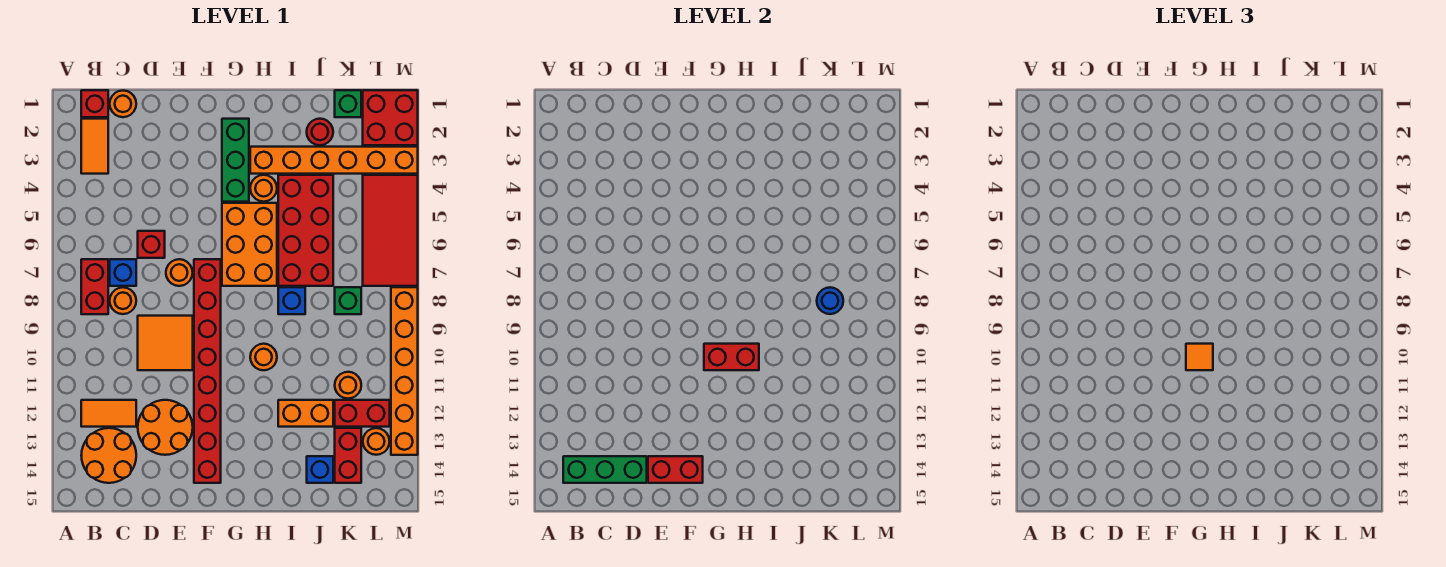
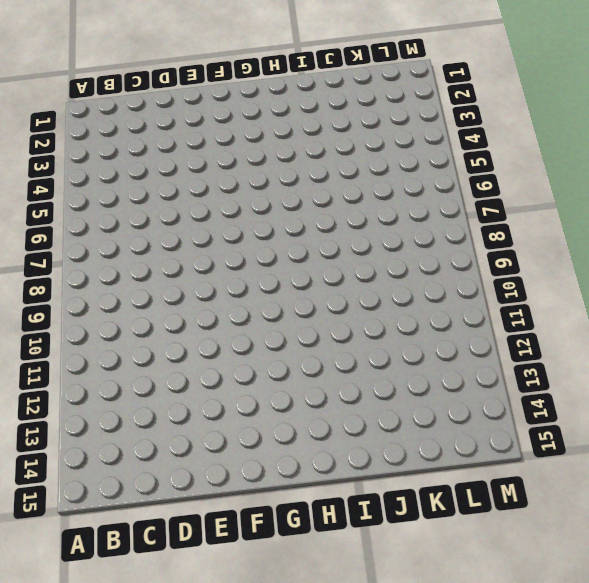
none -> red brick B1 level 1
none -> orange tile B2:B3 level 1
none -> red brick B7:B8 level 1
none -> orange tile B12:C12 level 1

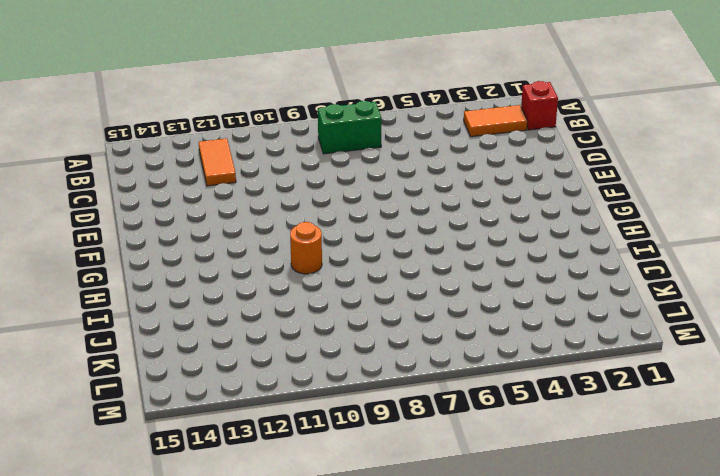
green brick B7:B8 level 1 -> red brick B7:B8 level 1
none -> orange round brick B13:C14 level 1
none -> orange round brick C1 level 1
none -> blue brick C7 level 1
none -> orange round brick C8 level 1

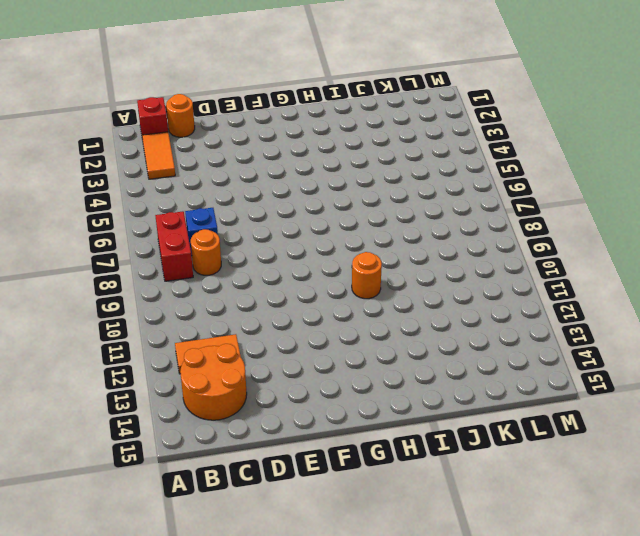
none -> red brick D6 level 1
none -> orange tile D9:E10 level 1
none -> orange round brick D12:E13 level 1
none -> orange round brick E7 level 1

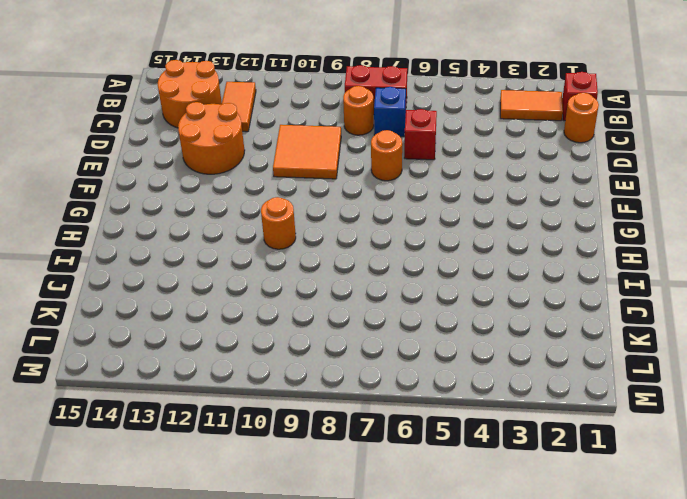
none -> red brick F7:F14 level 1
none -> green brick G2:G4 level 1
none -> orange brick G5:H7 level 1
none -> orange brick H3:M3 level 1

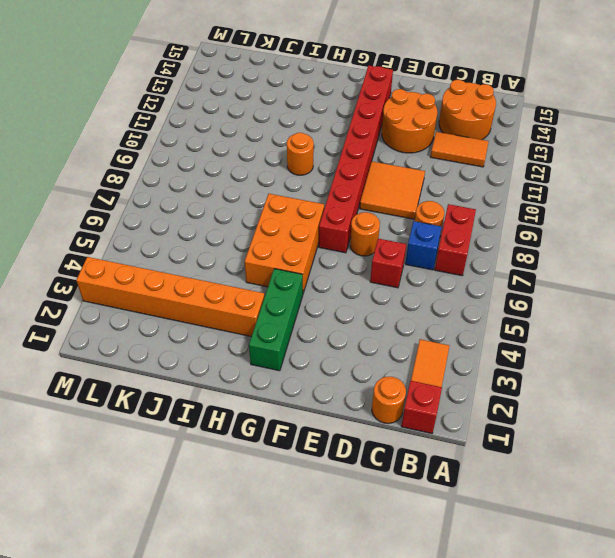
none -> orange round brick H4 level 1
none -> red brick I4:J7 level 1
none -> blue brick I8 level 1
none -> orange brick I12:J12 level 1

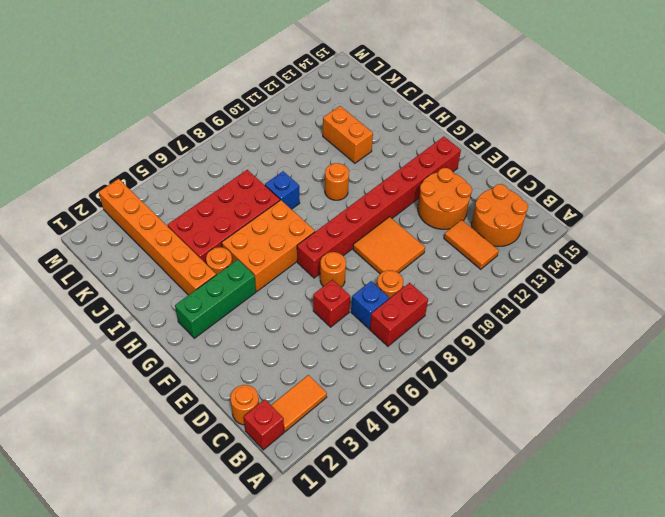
none -> red round brick J2 level 1
none -> blue brick J14 level 1
none -> green brick K1 level 1
none -> green brick K8 level 1

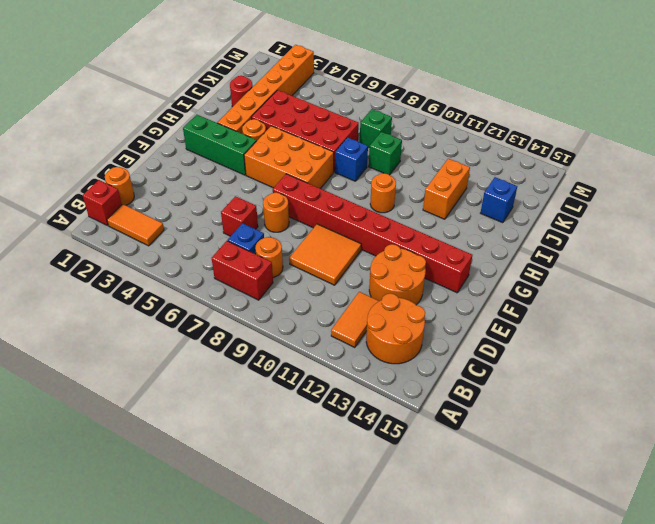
green brick J9 level 1 -> green brick K1 level 1
none -> orange round brick K11 level 1
none -> red brick K12:L12 level 1
none -> red brick K13:K14 level 1
none -> red brick L1:M2 level 1

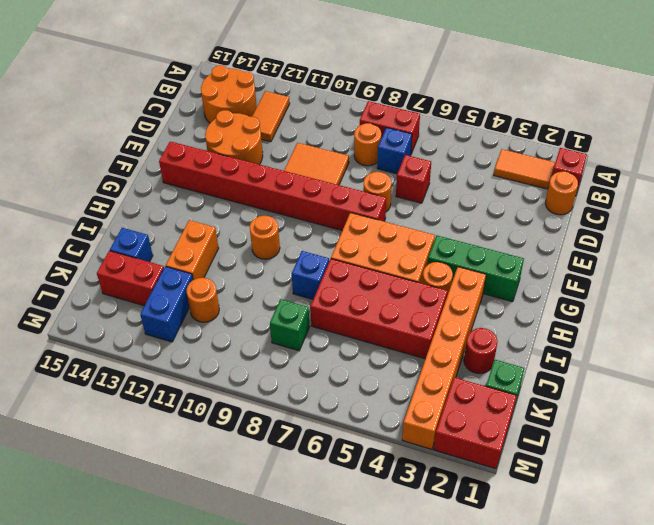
blue brick K12:L12 level 1 -> red brick K12:L12 level 1
none -> red tile L4:M7 level 1
none -> orange round brick L13 level 1
none -> orange brick M8:M13 level 1
none -> green brick B14:D14 level 2

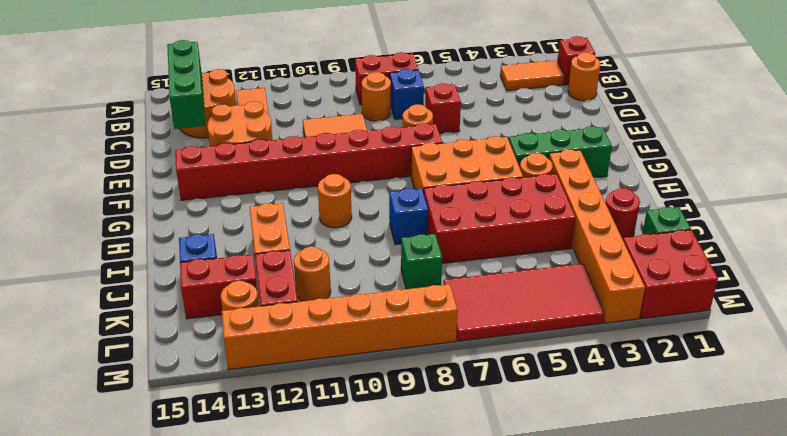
none -> red brick E14:F14 level 2
none -> red brick G10:H10 level 2
none -> blue round brick K8 level 2
none -> orange tile G10 level 3

